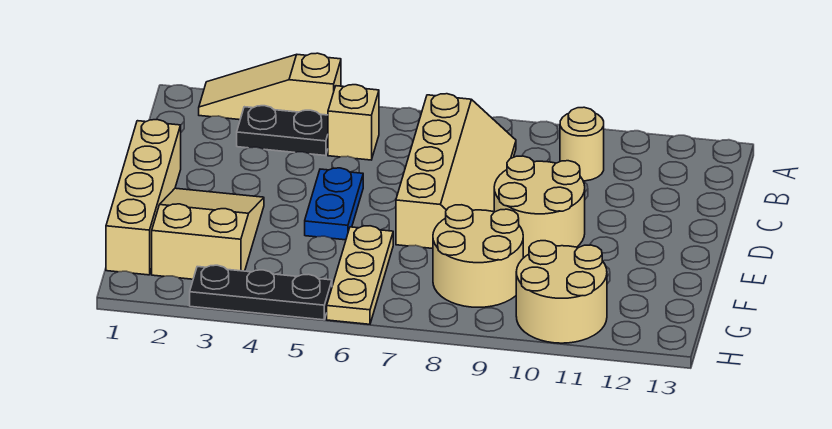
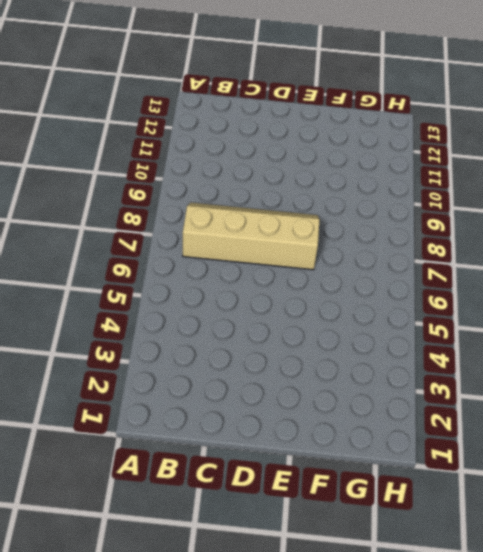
none -> tan slope A2:A4 level 1 top 4
none -> black plate B3:B4 level 1
none -> tan brick B5 level 1

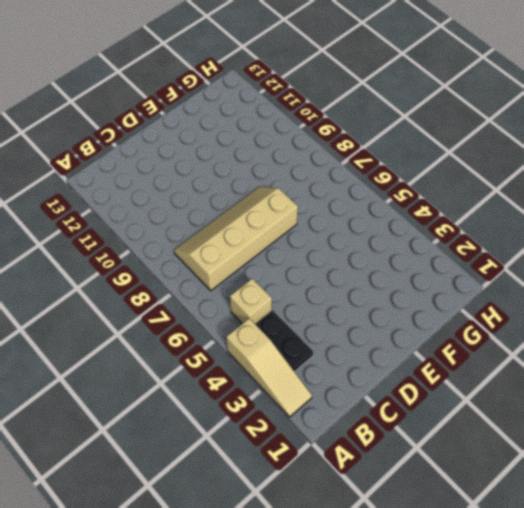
none -> tan round brick B10 level 1
none -> tan brick D1:G1 level 1
none -> blue plate D5:E5 level 1

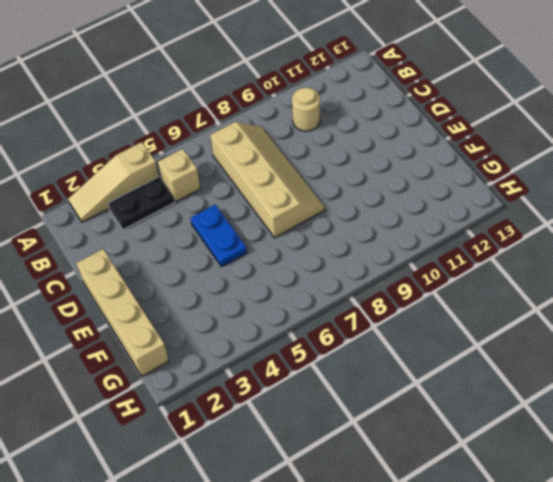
none -> tan round brick D9:E10 level 1
none -> tan slope E2:G3 level 1 top G
none -> tan plate F6:H6 level 1

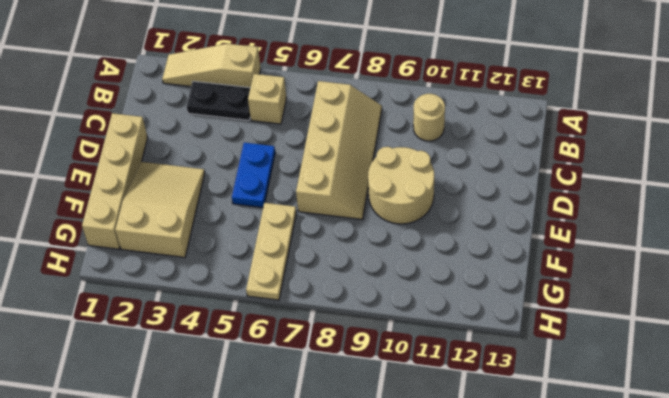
none -> tan round brick F8:G9 level 1
none -> tan round brick G10:H11 level 1
none -> black plate H3:H5 level 1

